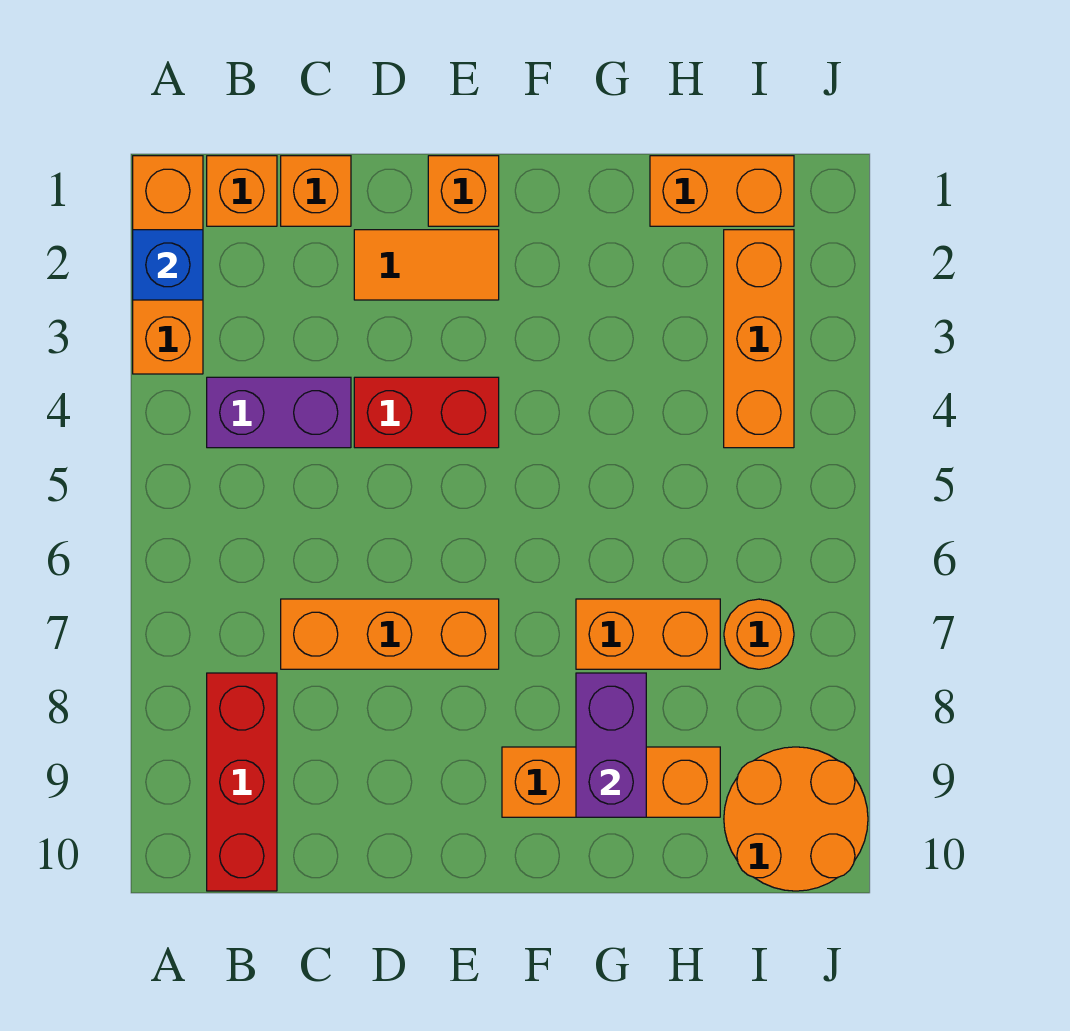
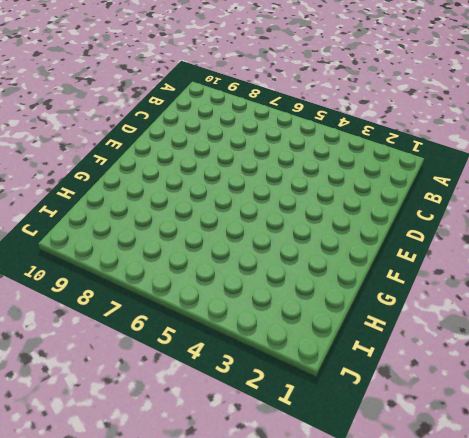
none -> orange brick A1:A3 level 1
none -> orange brick B1 level 1
none -> purple brick B4:C4 level 1

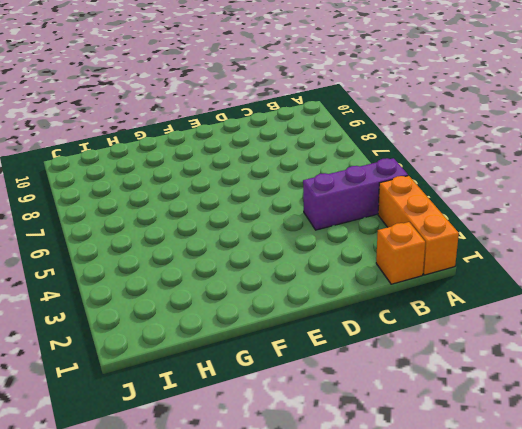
purple brick A4:C4 level 1 -> purple brick B4:C4 level 1
none -> red brick B8:B10 level 1
none -> orange brick C1 level 1
none -> orange brick C7:E7 level 1

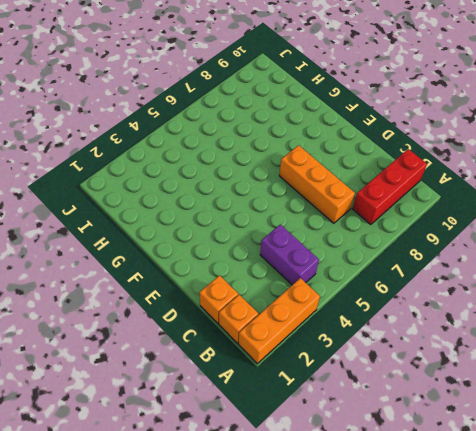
none -> orange tile D2:E2 level 1
none -> red brick D4:E4 level 1
none -> orange brick E1 level 1

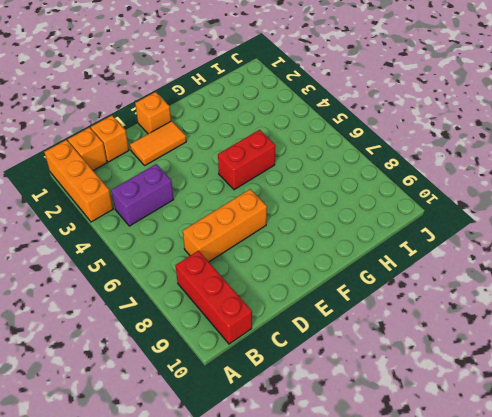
red brick F5:G5 level 1 -> red brick D4:E4 level 1
none -> orange brick F9:H9 level 1
none -> orange brick G7:H7 level 1
none -> orange brick H1:I1 level 1

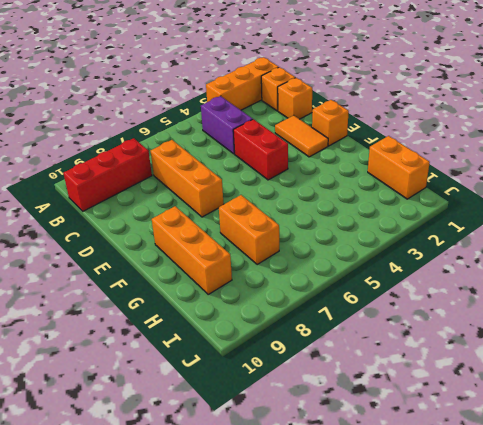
none -> orange brick I2:I4 level 1
none -> orange round brick I7 level 1
none -> orange round brick I9:J10 level 1

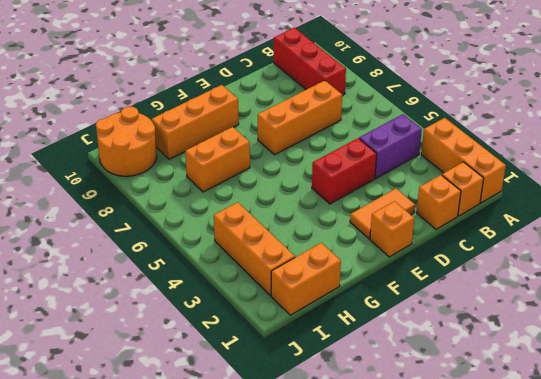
none -> orange round brick I7 level 1
none -> blue brick A2 level 2
none -> purple brick G8:G9 level 2

